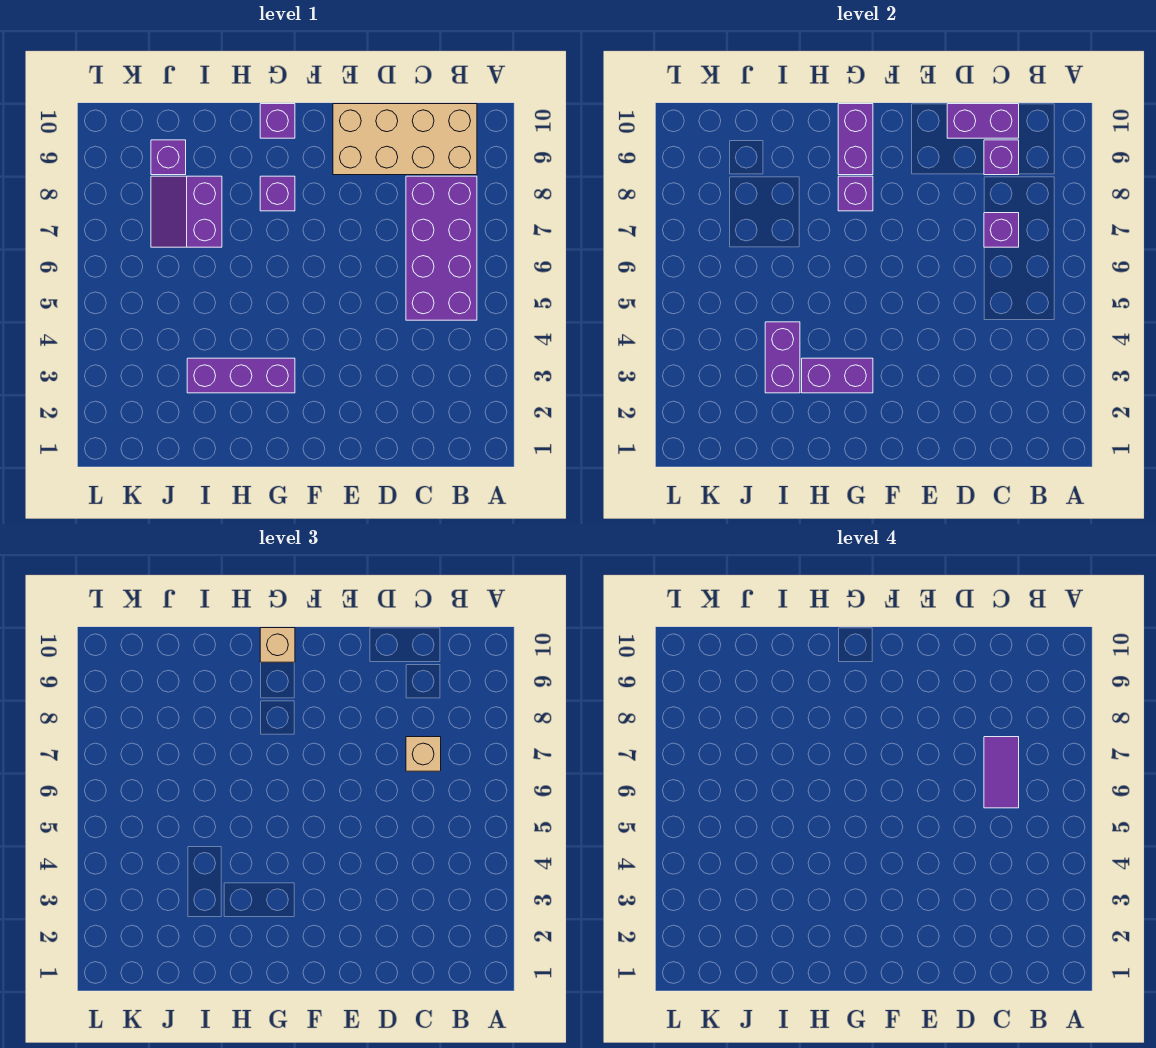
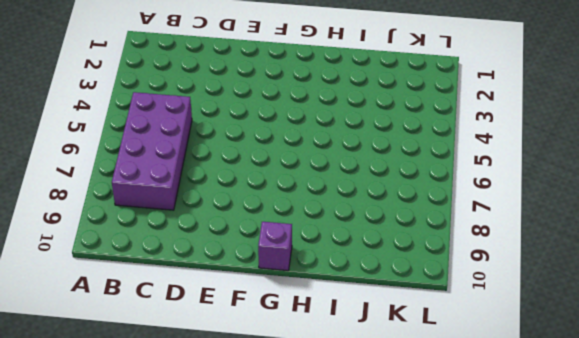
none -> tan brick B9:E10 level 1
none -> purple brick G3:I3 level 1
none -> purple brick G8 level 1

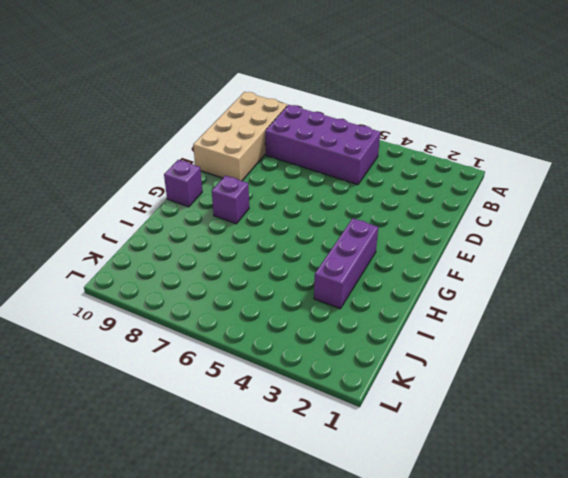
none -> purple slope I7:J8 level 1 top I
none -> purple brick J9 level 1
none -> purple brick C7 level 2

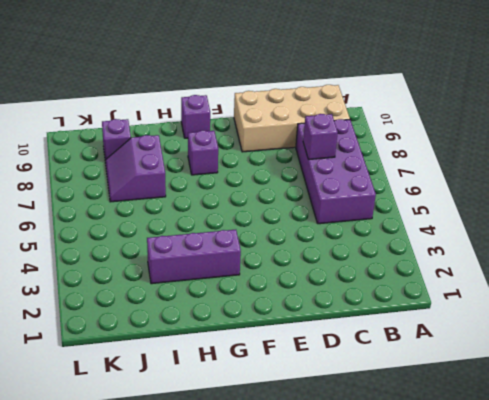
none -> purple brick C9 level 2
none -> purple brick C10:D10 level 2
none -> purple brick G3:H3 level 2

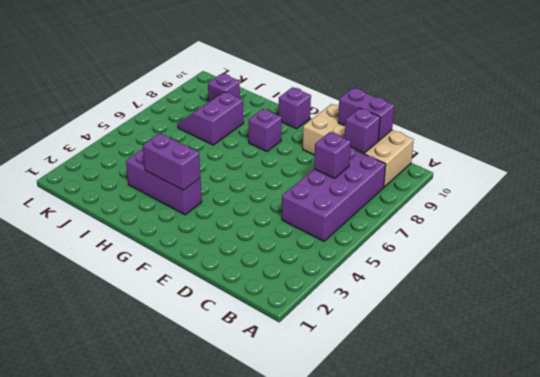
none -> purple brick G8 level 2
none -> purple brick G9:G10 level 2
none -> purple brick I3:I4 level 2

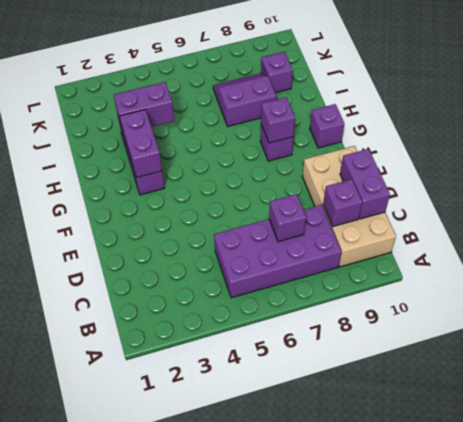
none -> purple brick G9:G10 level 2
none -> tan brick C7 level 3
none -> tan brick G10 level 3

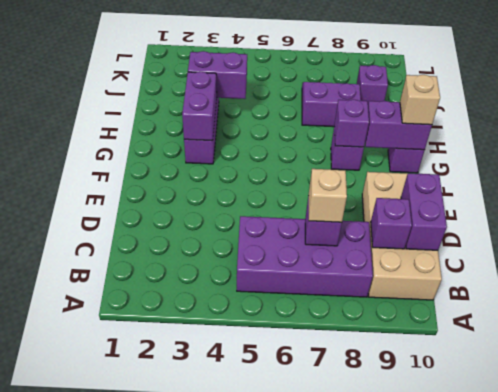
none -> purple tile C6:C7 level 4

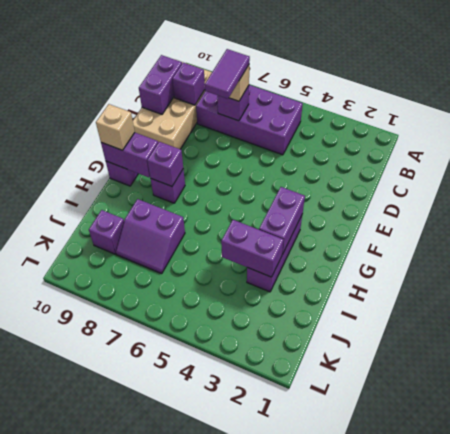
purple tile C7:D7 level 4 -> purple tile C6:C7 level 4

